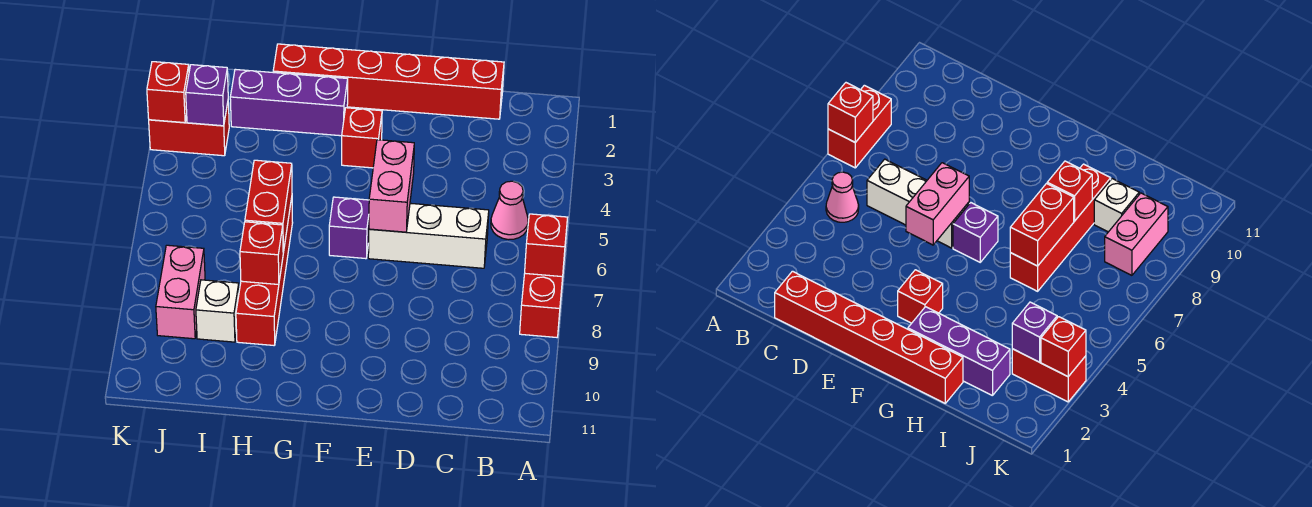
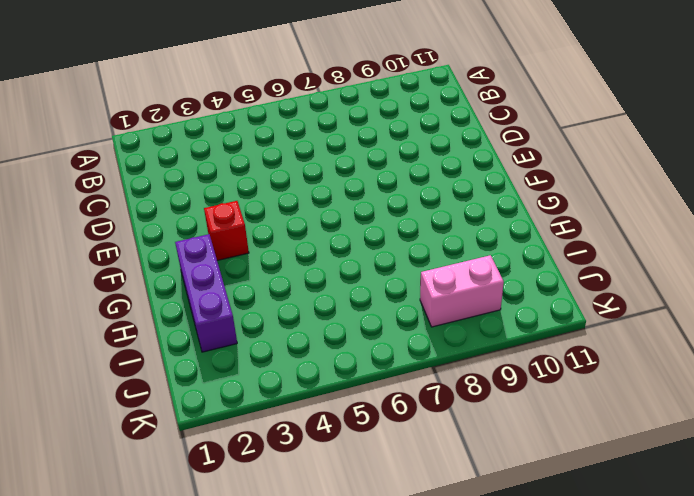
none -> red brick A7:A8 level 1
none -> pink cone B5 level 1
none -> red brick C1:H1 level 1

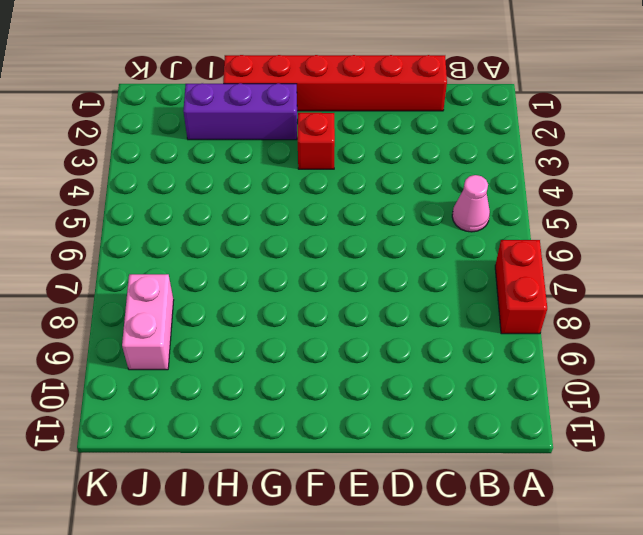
none -> white brick C6:E6 level 1
none -> purple brick F6 level 1
none -> red brick H6:H9 level 1

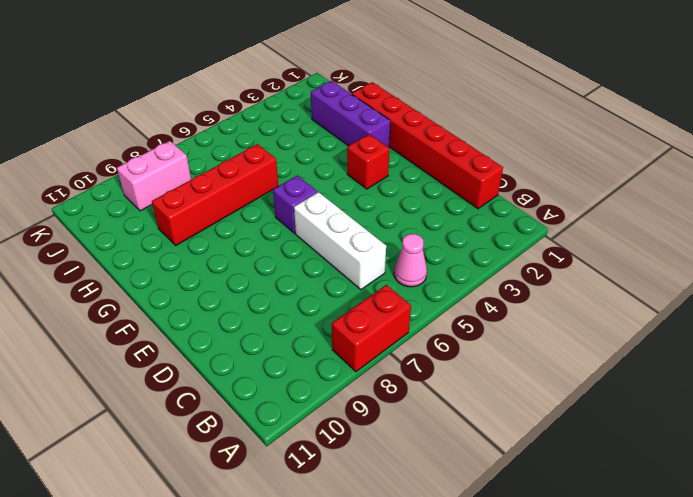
none -> white brick I9 level 1
none -> red brick J3:K3 level 1
none -> red brick A7 level 2

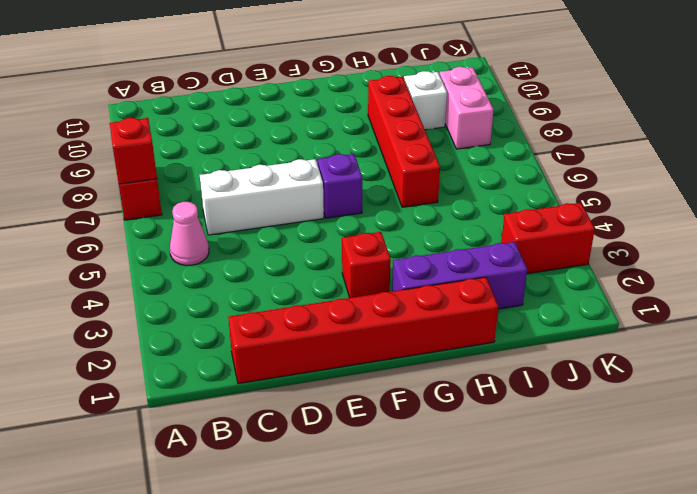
none -> pink brick E5:E6 level 2
none -> red brick H6:H7 level 2
none -> red brick H8 level 2

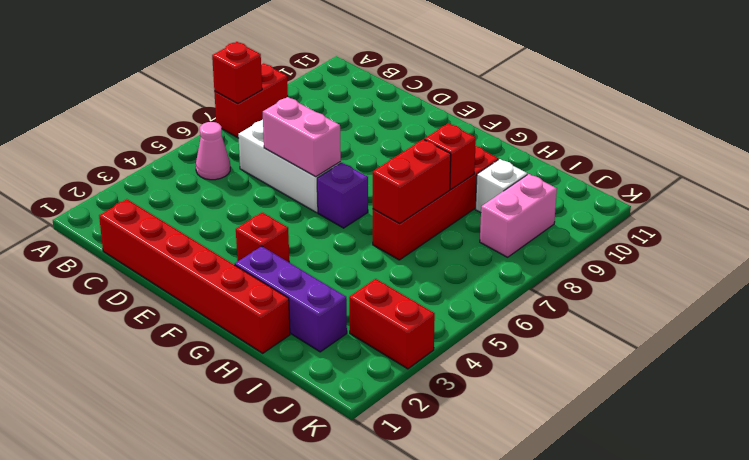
pink brick D6:E6 level 2 -> pink brick E5:E6 level 2
none -> purple brick J3 level 2
none -> red brick K3 level 2

